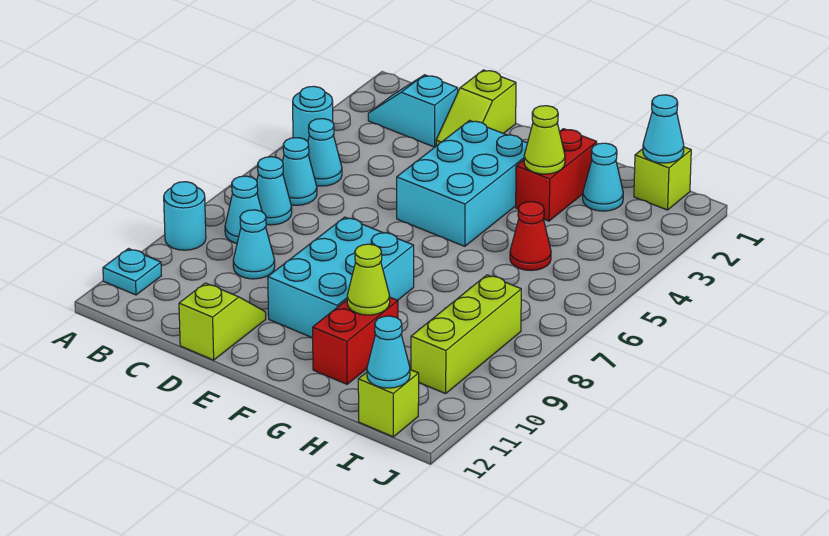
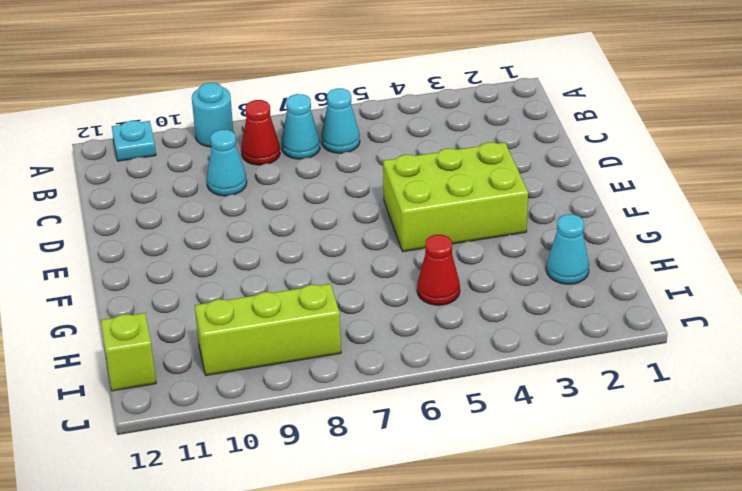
red cone B8 level 1 -> cyan cone B8 level 1
lime brick E3:F5 level 1 -> cyan brick E3:F5 level 1
none -> cyan round brick A4 level 1
none -> cyan slope B2:C2 level 1 top C
none -> cyan cone B5 level 1

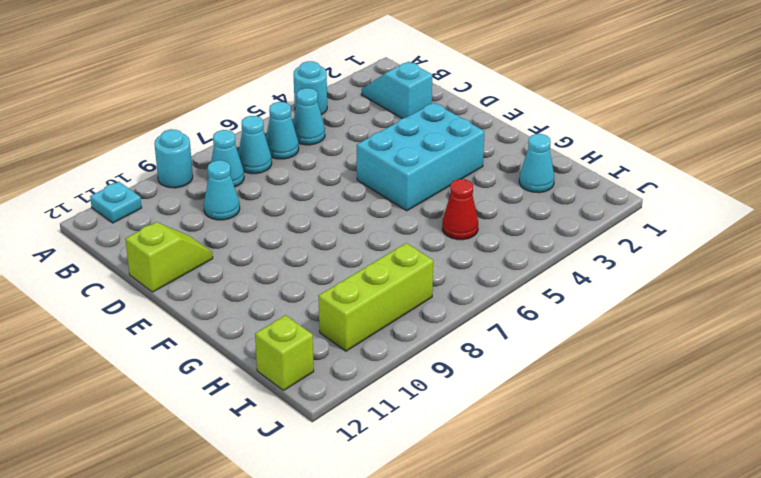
none -> lime slope D1:D2 level 1 top 1
none -> cyan brick E8:F10 level 1
none -> red brick G2:G3 level 1

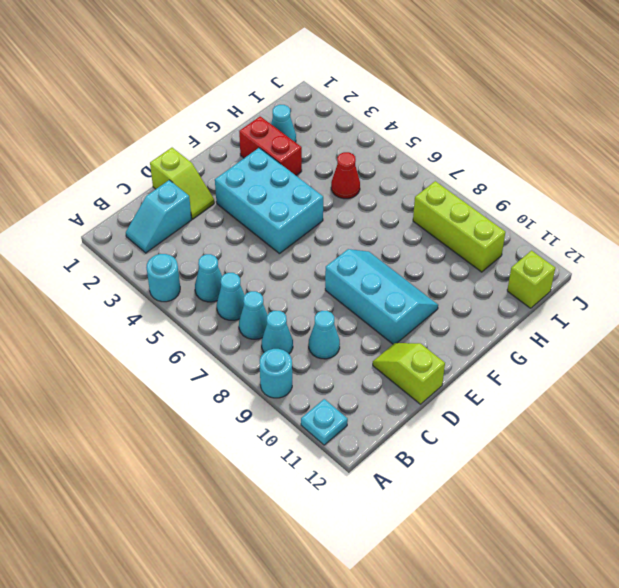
cyan slope E8:F10 level 1 top E -> cyan brick E8:F10 level 1
none -> red brick G10:G11 level 1
none -> lime brick I1 level 1
none -> lime cone G3 level 2

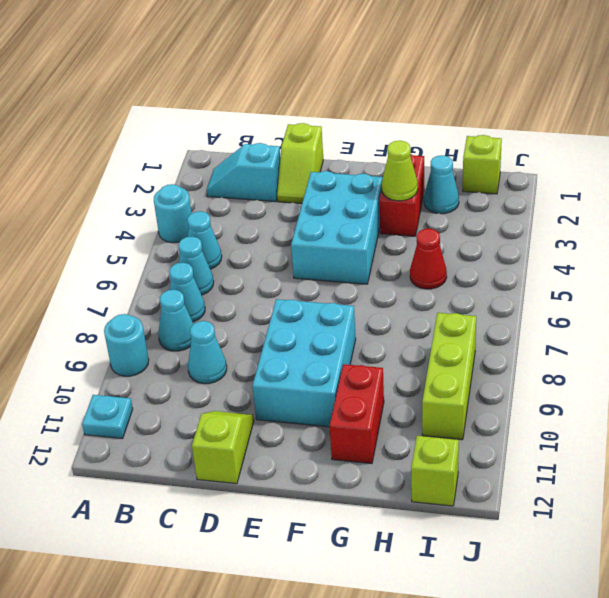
none -> lime cone G10 level 2
none -> cyan cone I1 level 2
none -> cyan cone I12 level 2

